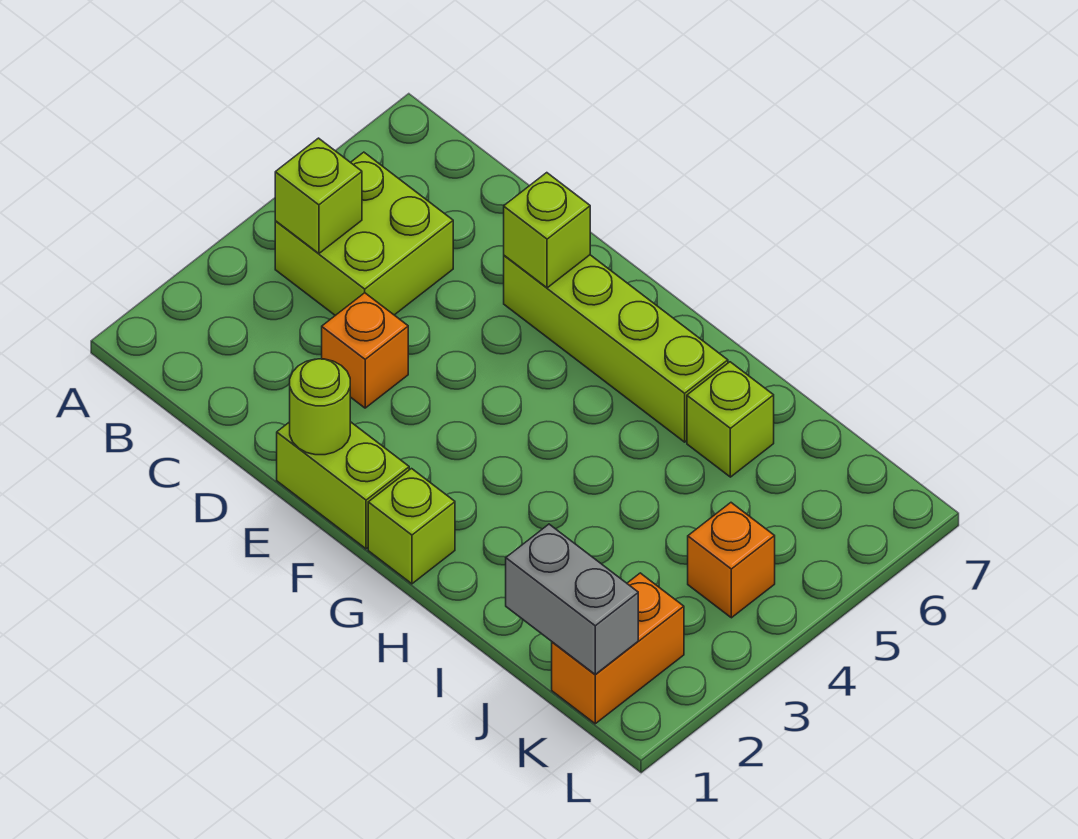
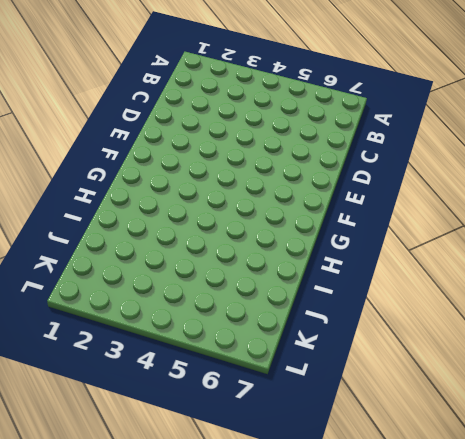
none -> lime brick B4:C5 level 1
none -> orange brick D3 level 1
none -> lime brick E1:F1 level 1

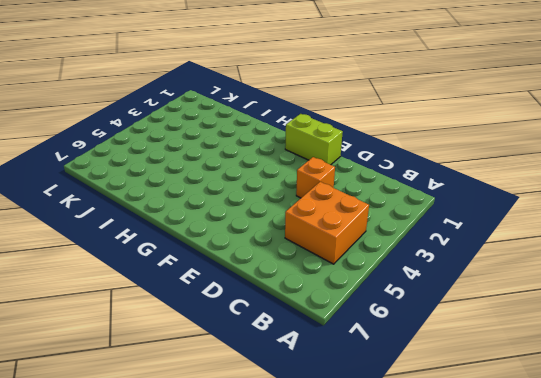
orange brick B4:C5 level 1 -> lime brick B4:C5 level 1
none -> lime brick E6:H6 level 1
none -> lime brick G1 level 1
none -> lime brick I6 level 1

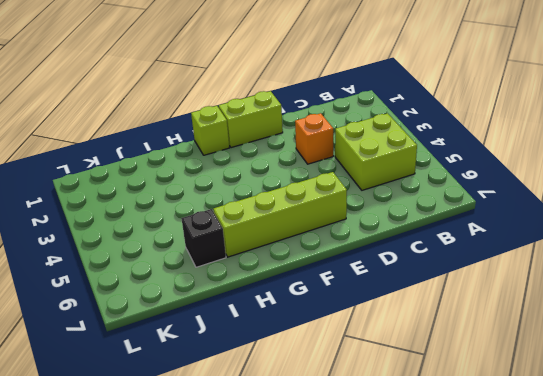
black brick I6 level 1 -> lime brick I6 level 1
none -> orange brick K1:K2 level 1
none -> orange brick K4 level 1
none -> lime brick B4 level 2

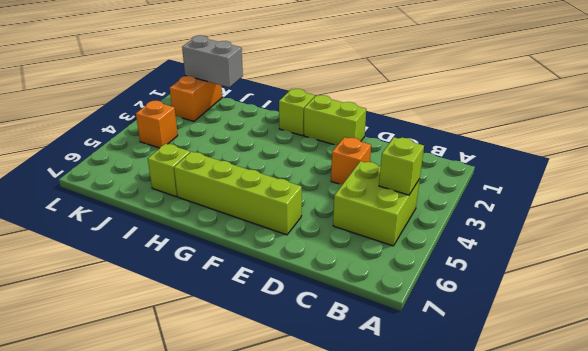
none -> lime round brick E1 level 2
none -> lime brick E6 level 2

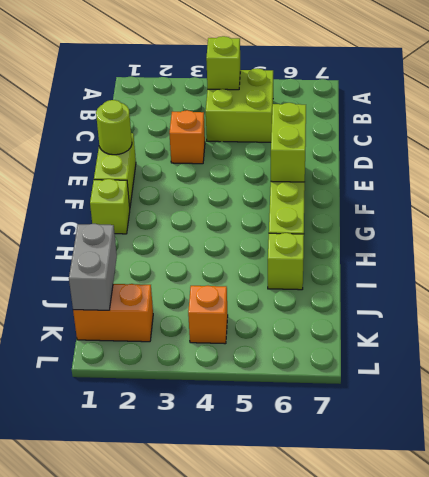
lime brick E6:F6 level 2 -> lime brick E6 level 2

